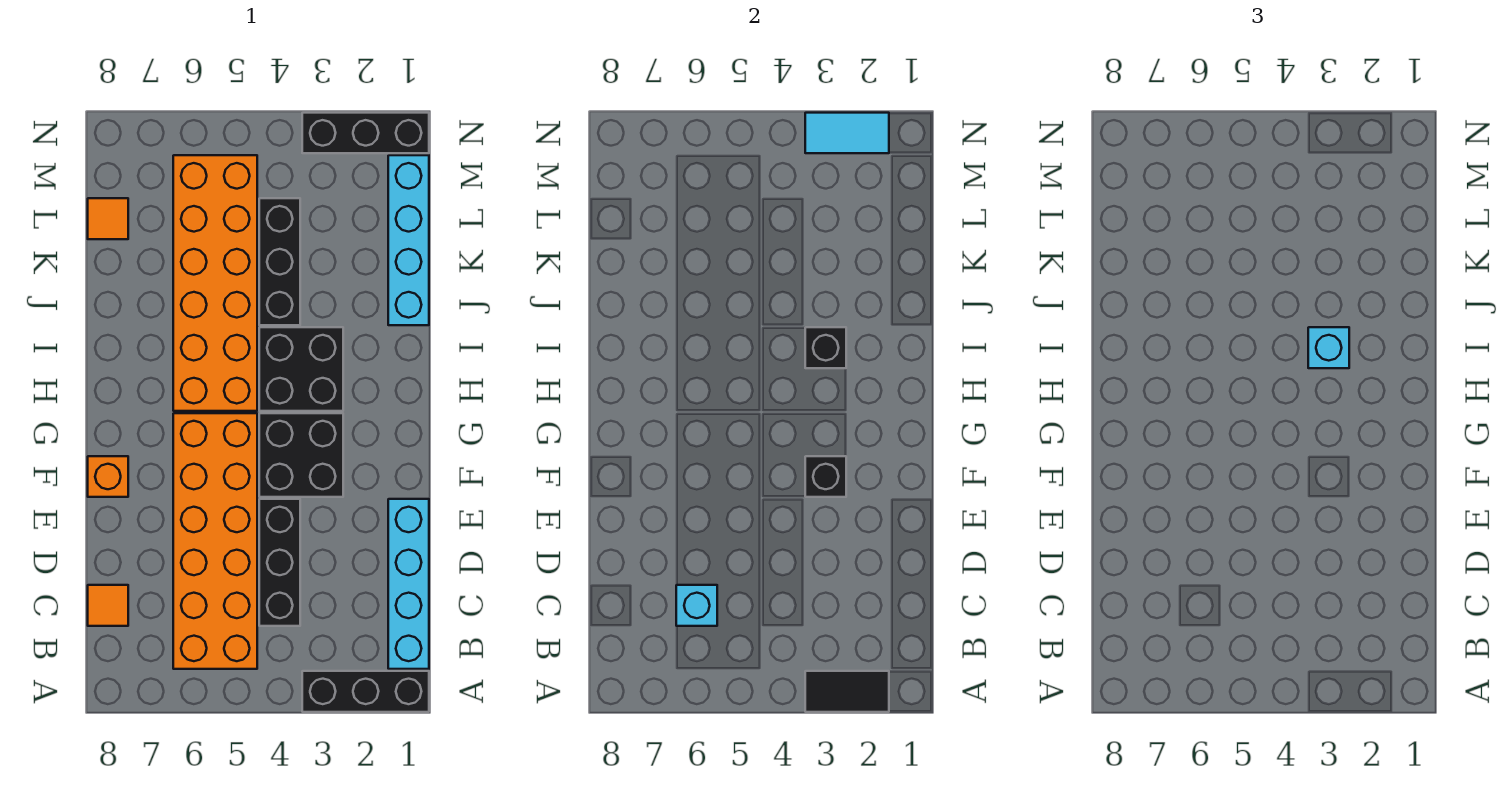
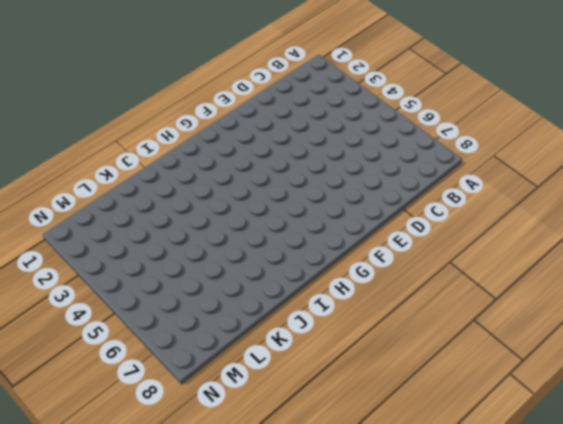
none -> black brick A1:A3 level 1
none -> cyan brick B1:E1 level 1
none -> orange brick B5:G6 level 1

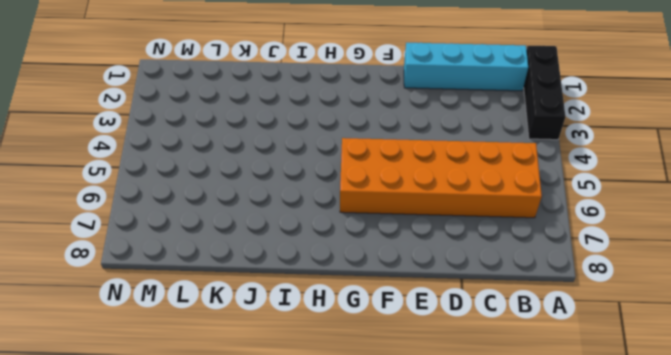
none -> black brick C4:E4 level 1
none -> orange tile C8 level 1
none -> black brick F3:G4 level 1

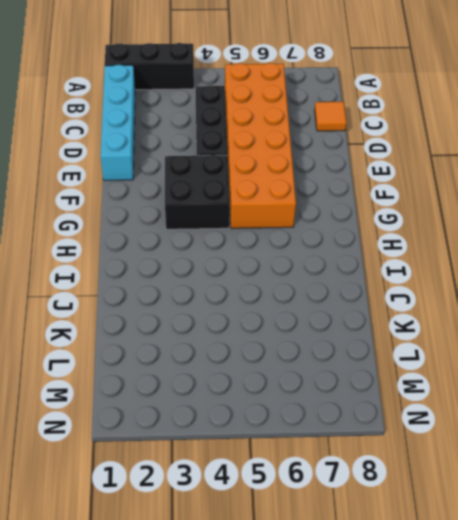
none -> orange brick F8 level 1
none -> black brick H3:I4 level 1
none -> orange brick H5:M6 level 1

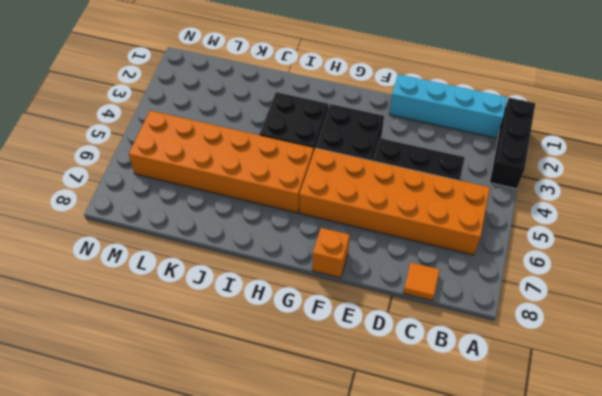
none -> cyan brick J1:M1 level 1
none -> black brick J4:L4 level 1
none -> orange tile L8 level 1

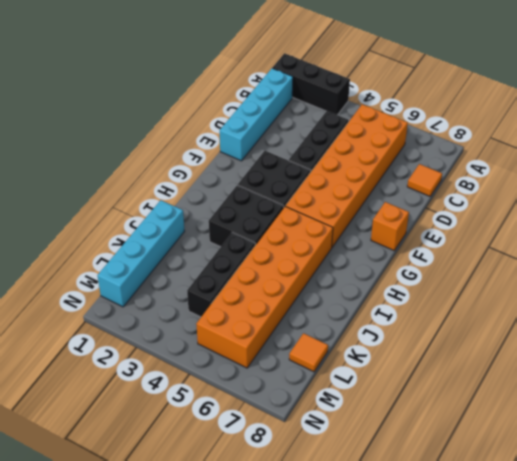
none -> black brick N1:N3 level 1
none -> black tile A2:A3 level 2
none -> cyan brick C6 level 2

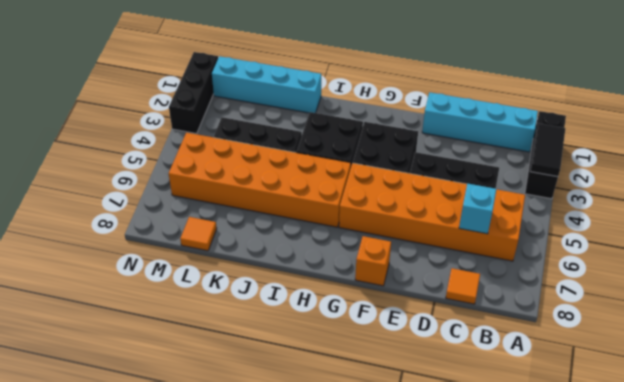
none -> black brick F3 level 2
none -> black brick I3 level 2
none -> cyan tile N2:N3 level 2

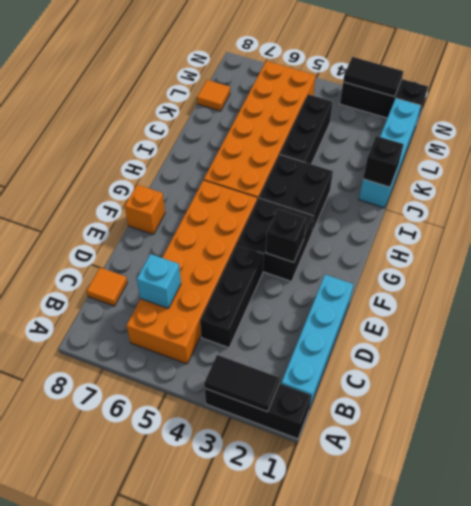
black brick J1 level 2 -> black brick I3 level 2
black tile N2:N3 level 2 -> cyan tile N2:N3 level 2
none -> cyan brick I3 level 3

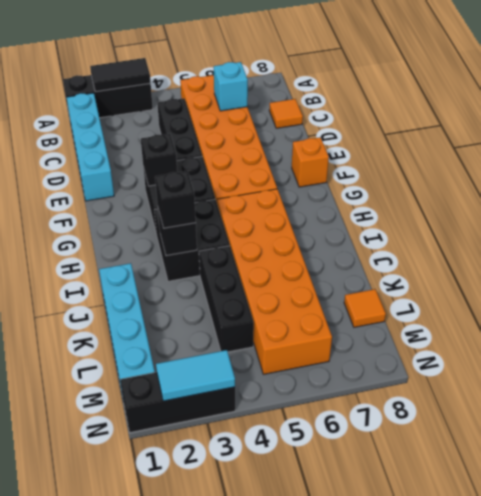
black brick I3 level 3 -> cyan brick I3 level 3

